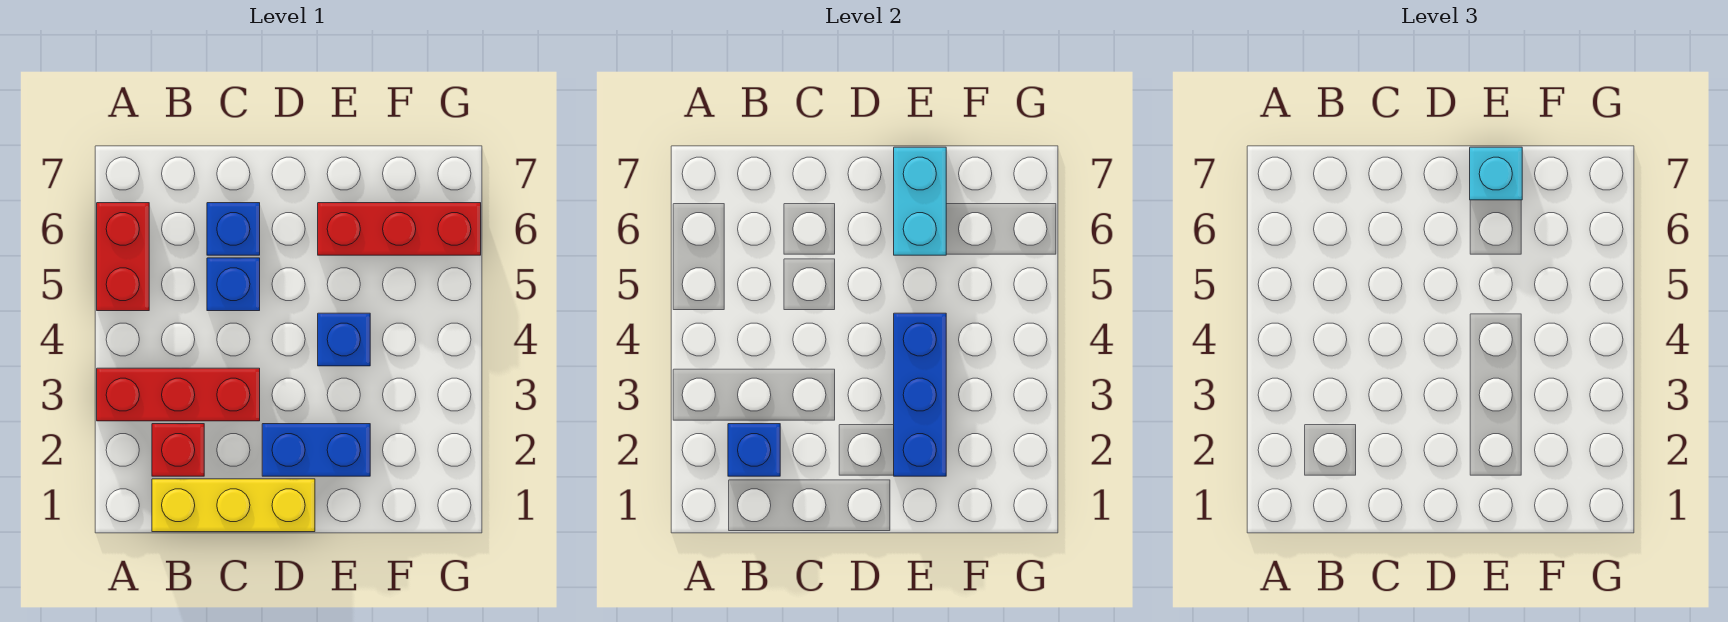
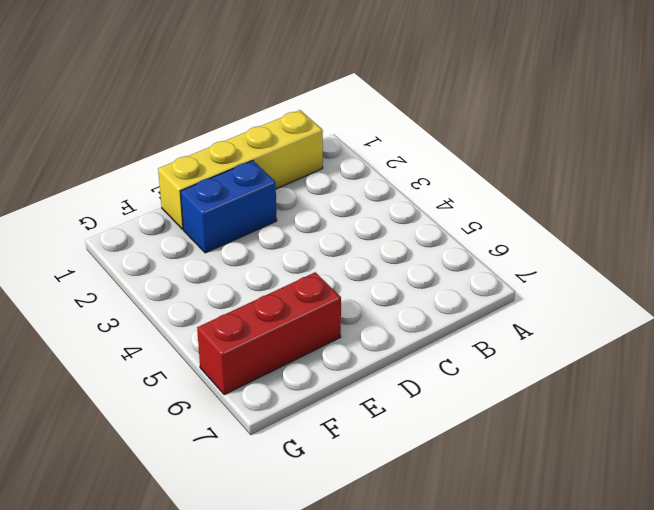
yellow brick B1:E1 level 1 -> yellow brick B1:D1 level 1
none -> red brick A3:C3 level 1
none -> red brick A5:A6 level 1
none -> red brick B2 level 1

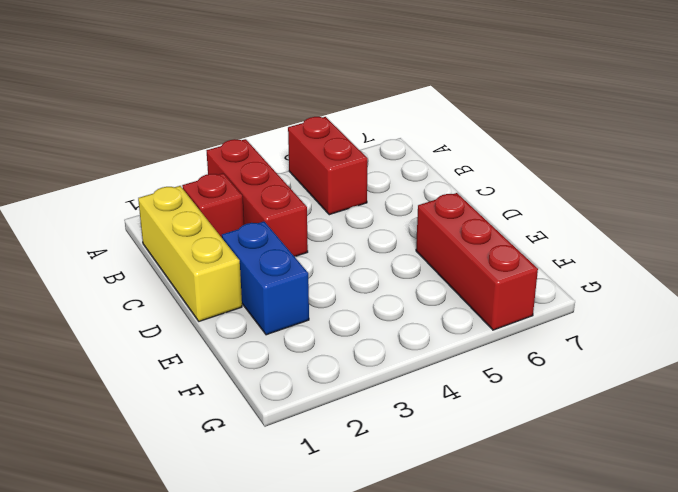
red brick A5:B5 level 1 -> red brick A5:A6 level 1
none -> blue brick C5 level 1
none -> blue brick C6 level 1
none -> blue brick E4 level 1

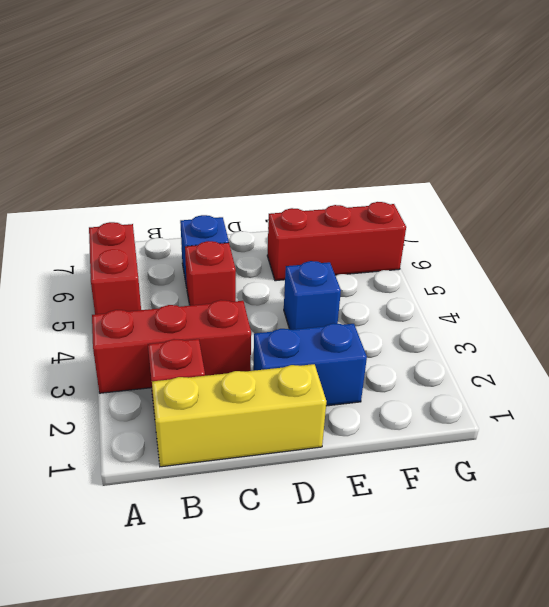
red brick C5 level 1 -> blue brick C5 level 1
none -> blue brick B2 level 2
none -> blue brick E2:E4 level 2
none -> cyan brick E6:E7 level 2

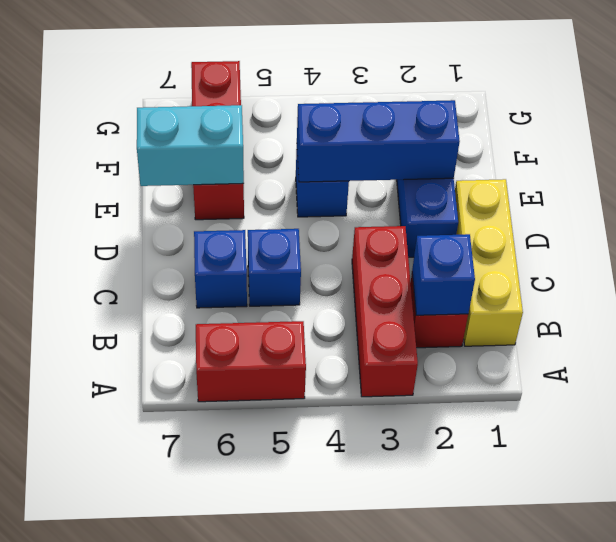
none -> cyan brick E7 level 3

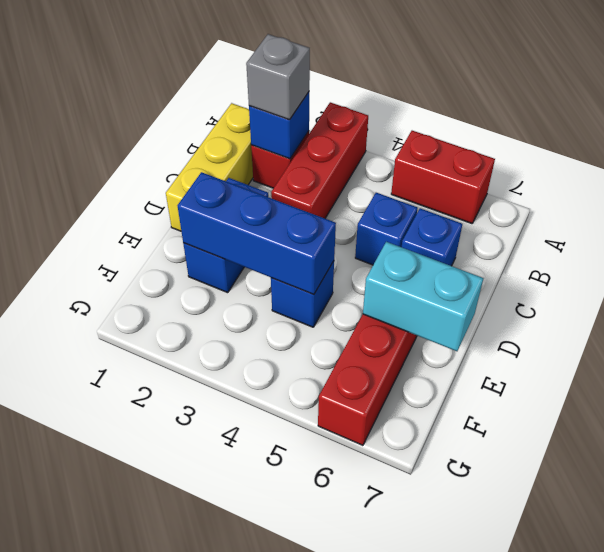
grey brick B2 level 3 -> none
none -> cyan brick E7 level 3

